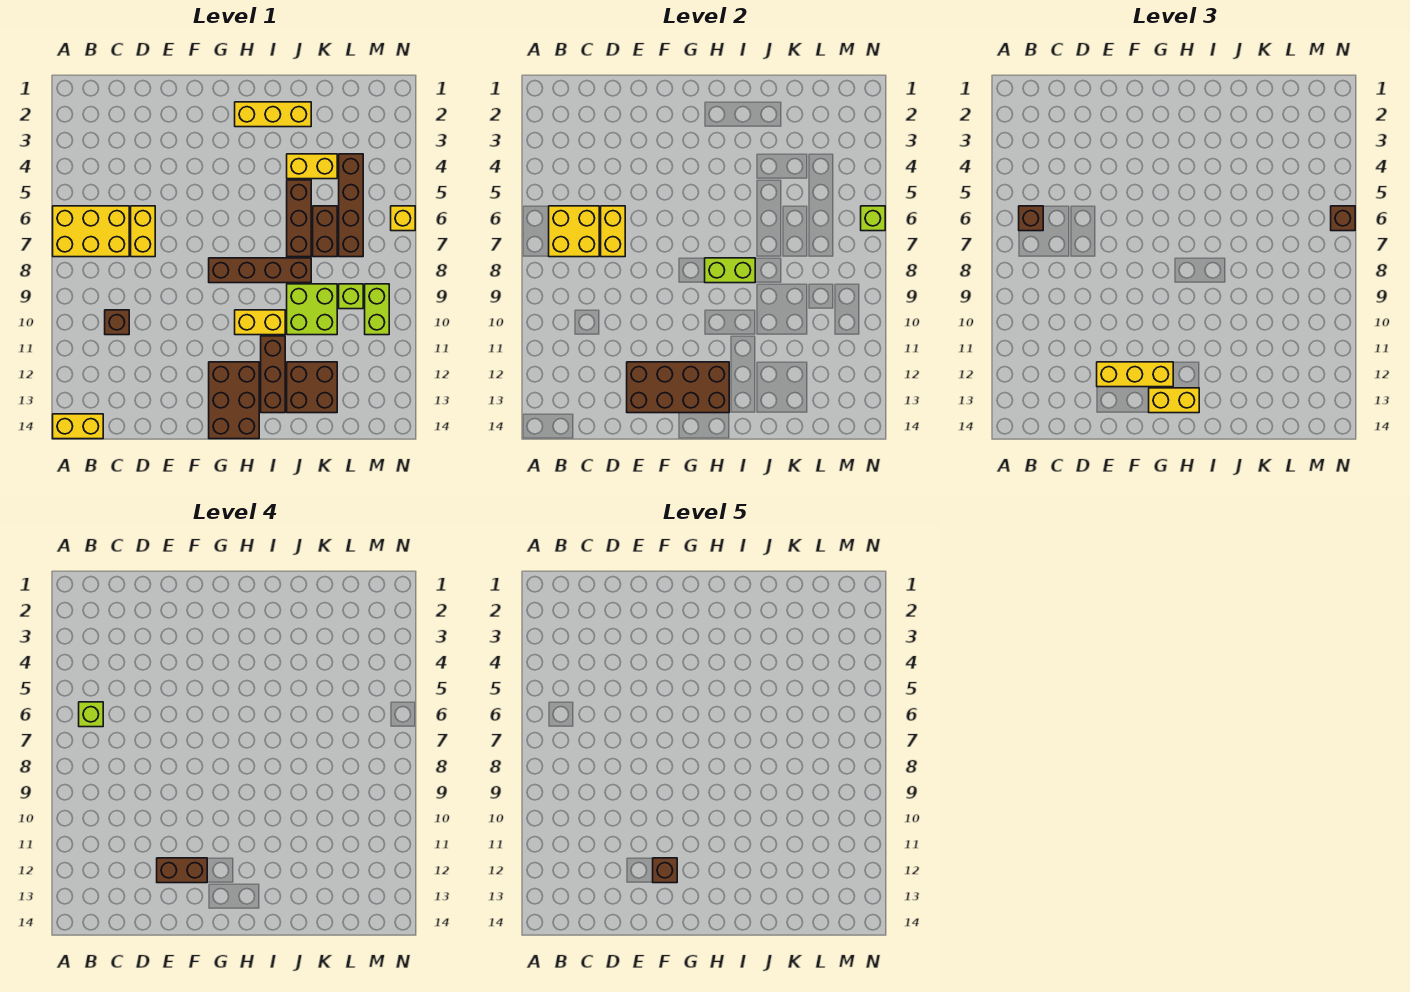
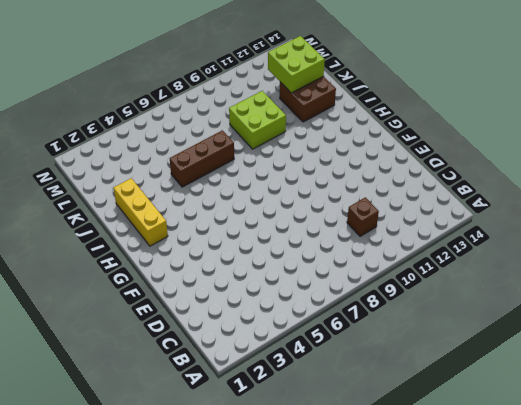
lime brick K12:L13 level 2 -> none
none -> yellow brick A6:C7 level 1
none -> yellow brick A14:B14 level 1
none -> yellow brick D6:D7 level 1
none -> brown brick G8:J8 level 1

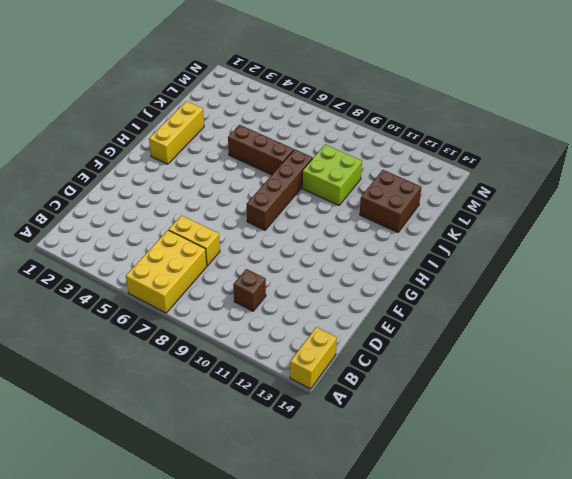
none -> brown brick G12:H14 level 1
none -> yellow brick H10:I10 level 1
none -> brown brick I11:I13 level 1
none -> yellow brick J4:K4 level 1

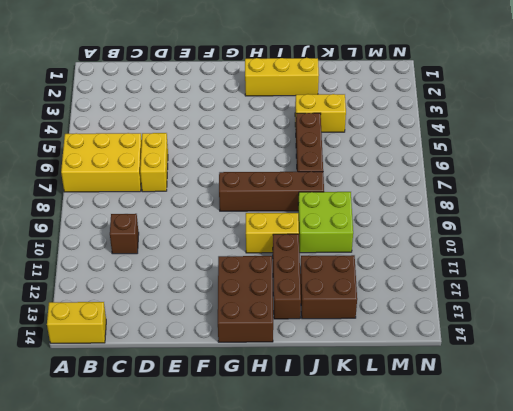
none -> brown brick K6:K7 level 1
none -> brown brick L4:L7 level 1
none -> lime brick L9 level 1
none -> lime brick M9:M10 level 1

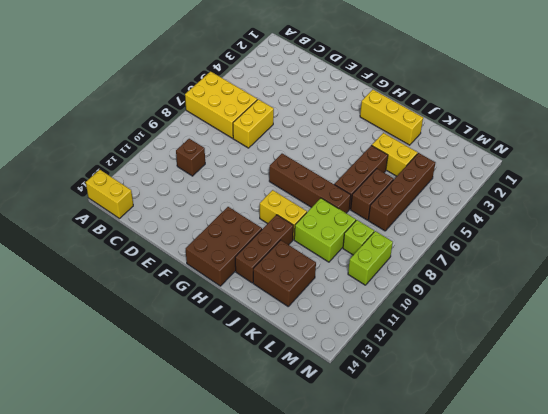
none -> yellow brick N6 level 1
none -> yellow brick B6:C7 level 2
none -> yellow brick D6:D7 level 2
none -> brown brick E12:H13 level 2

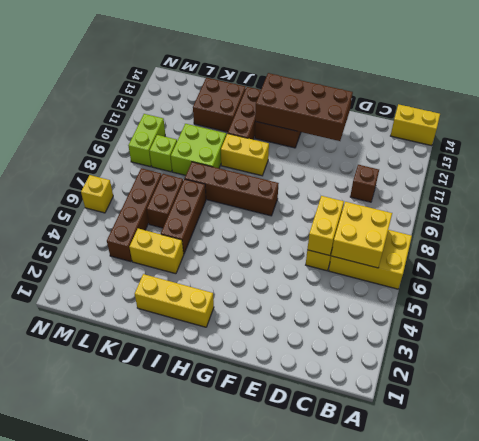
none -> lime brick H8:I8 level 2
none -> lime brick N6 level 2
none -> brown brick B6 level 3
none -> yellow brick E12:G12 level 3

